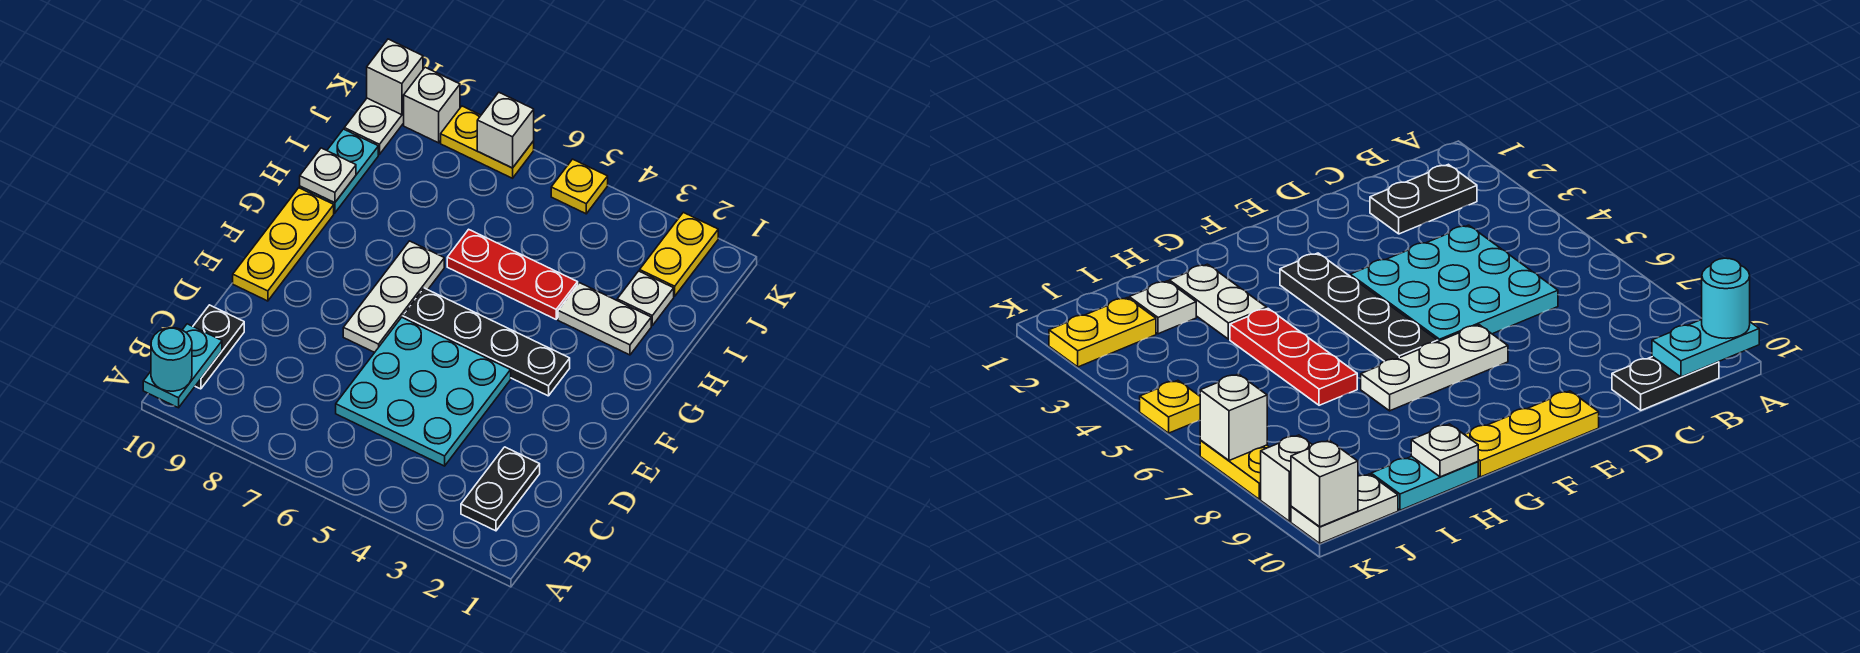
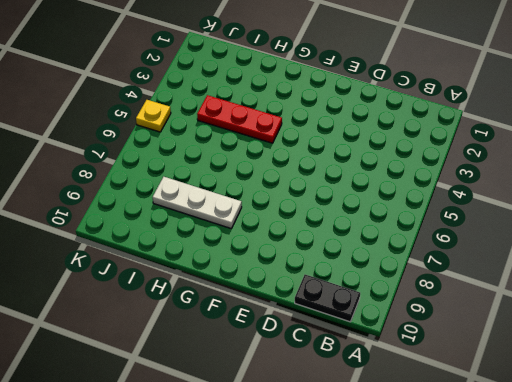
red plate G4:I4 level 1 -> red plate H4:H6 level 1
white plate G8:I8 level 1 -> white plate E7:G7 level 1
none -> black plate B2:C2 level 1
none -> cyan plate C4:E6 level 1
none -> yellow plate E10:G10 level 1

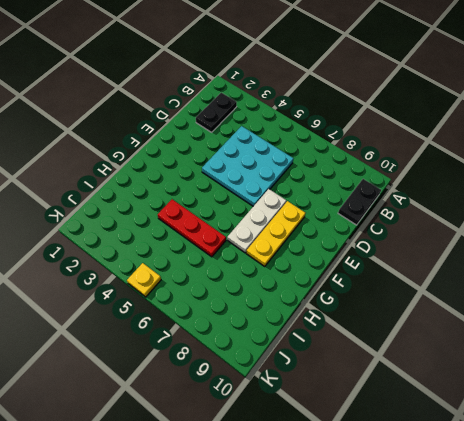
yellow plate E8:G8 level 1 -> yellow plate E10:G10 level 1
none -> black plate F3:F6 level 1
none -> white plate H2:H3 level 1
none -> cyan plate H10:I10 level 1

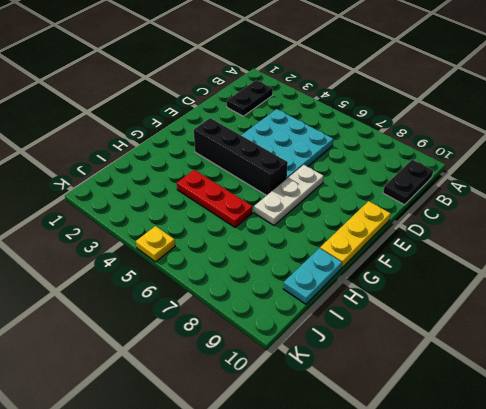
black brick F3:F6 level 1 -> black plate F3:F6 level 1
none -> white plate H2:H3 level 1
none -> white plate I2 level 1
none -> yellow plate J2:K2 level 1

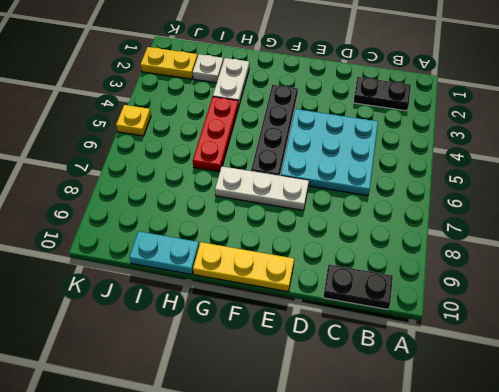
none -> white plate J10:K10 level 1
none -> yellow plate K7:K8 level 1
none -> white brick K9 level 1

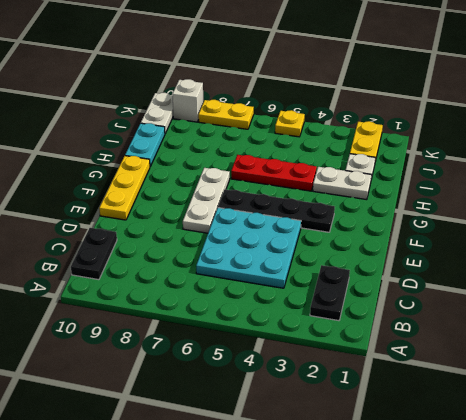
none -> cyan plate A10:B10 level 2
none -> white plate H10 level 2
none -> white brick K7 level 2

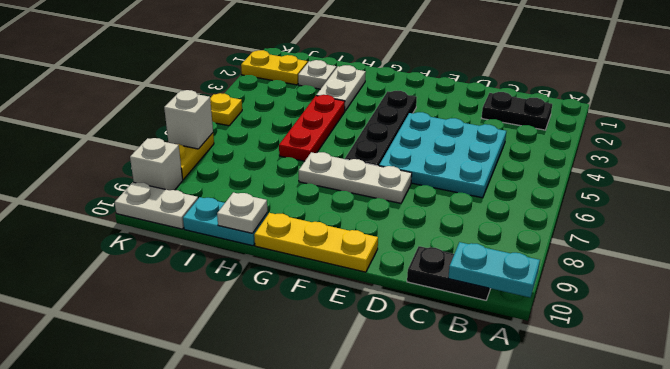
none -> white brick K10 level 2
none -> cyan round brick A10 level 3

